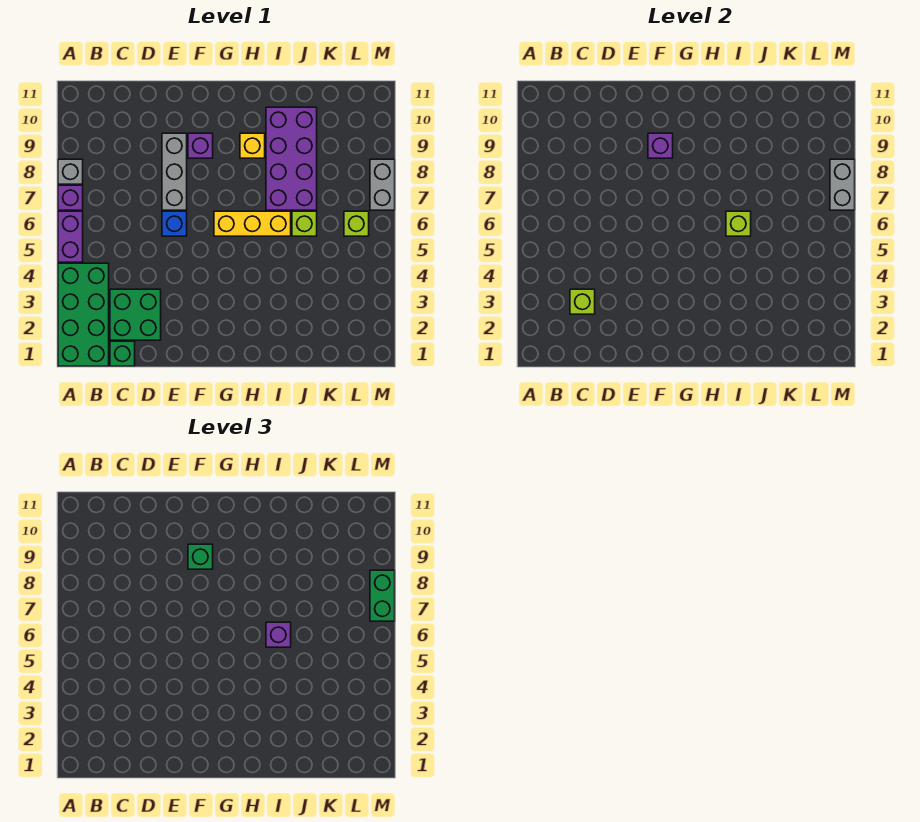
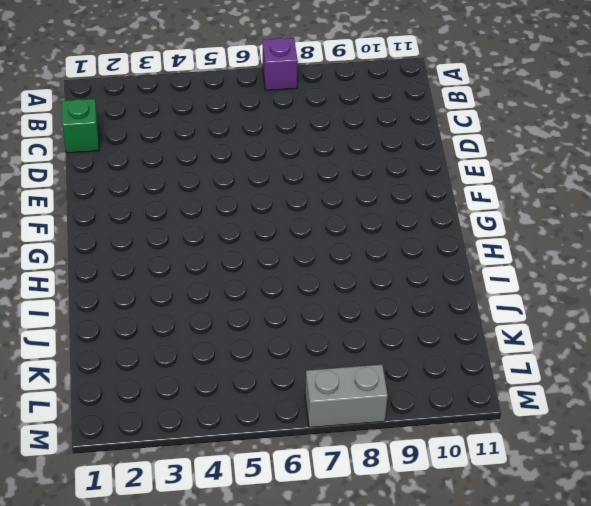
none -> green brick A1:B4 level 1
none -> purple brick A5:A6 level 1
none -> grey brick A8 level 1

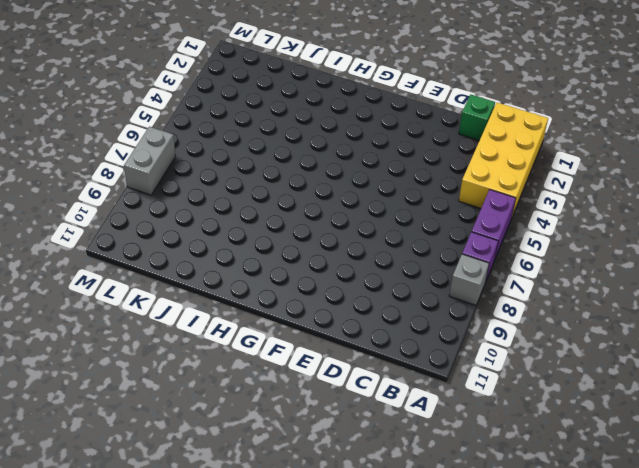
yellow brick A1:B4 level 1 -> green brick A1:B4 level 1
none -> green brick C2:D3 level 1
none -> blue brick E6 level 1
none -> grey brick E7:E9 level 1

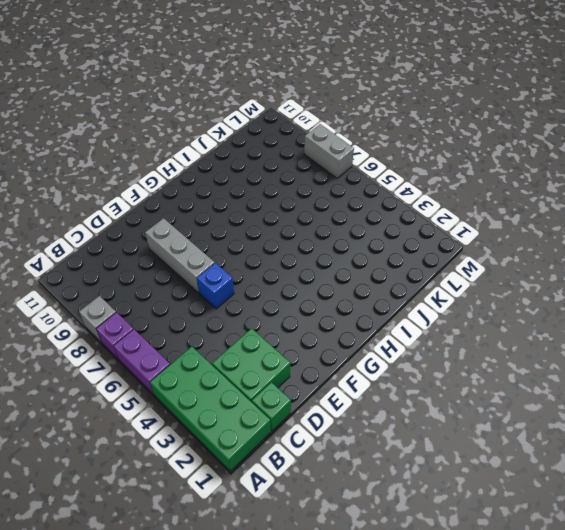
none -> purple brick F9 level 1
none -> yellow brick G6:I6 level 1
none -> yellow brick H9 level 1

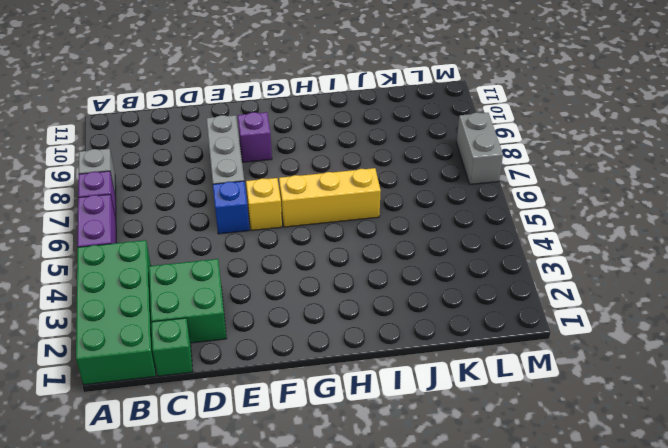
yellow brick F6 level 1 -> yellow brick H9 level 1
none -> purple brick I7:J10 level 1
none -> lime brick J6 level 1
none -> lime brick L6 level 1

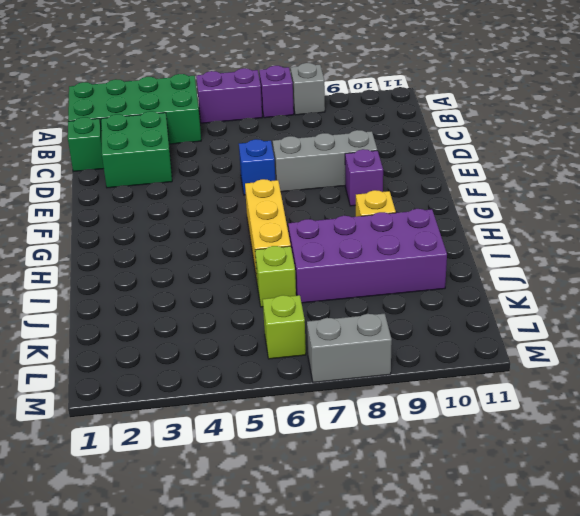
none -> lime brick C3 level 2
none -> purple brick F9 level 2
none -> lime brick I6 level 2

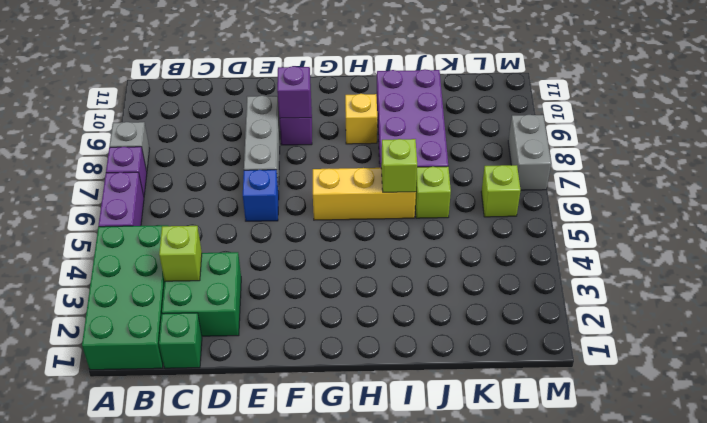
none -> grey brick M7:M8 level 2
none -> green brick F9 level 3
none -> purple brick I6 level 3

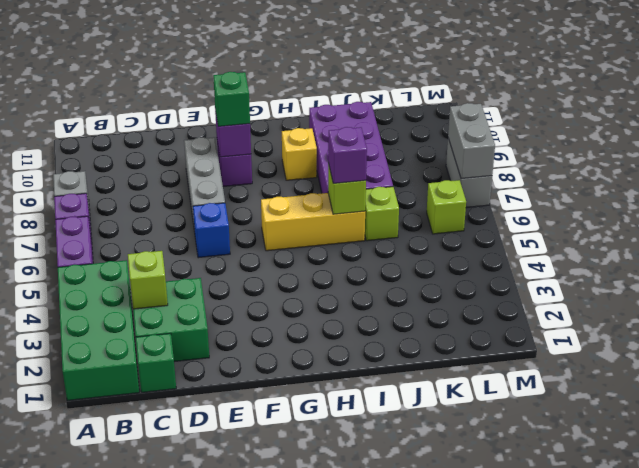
none -> green brick M7:M8 level 3

